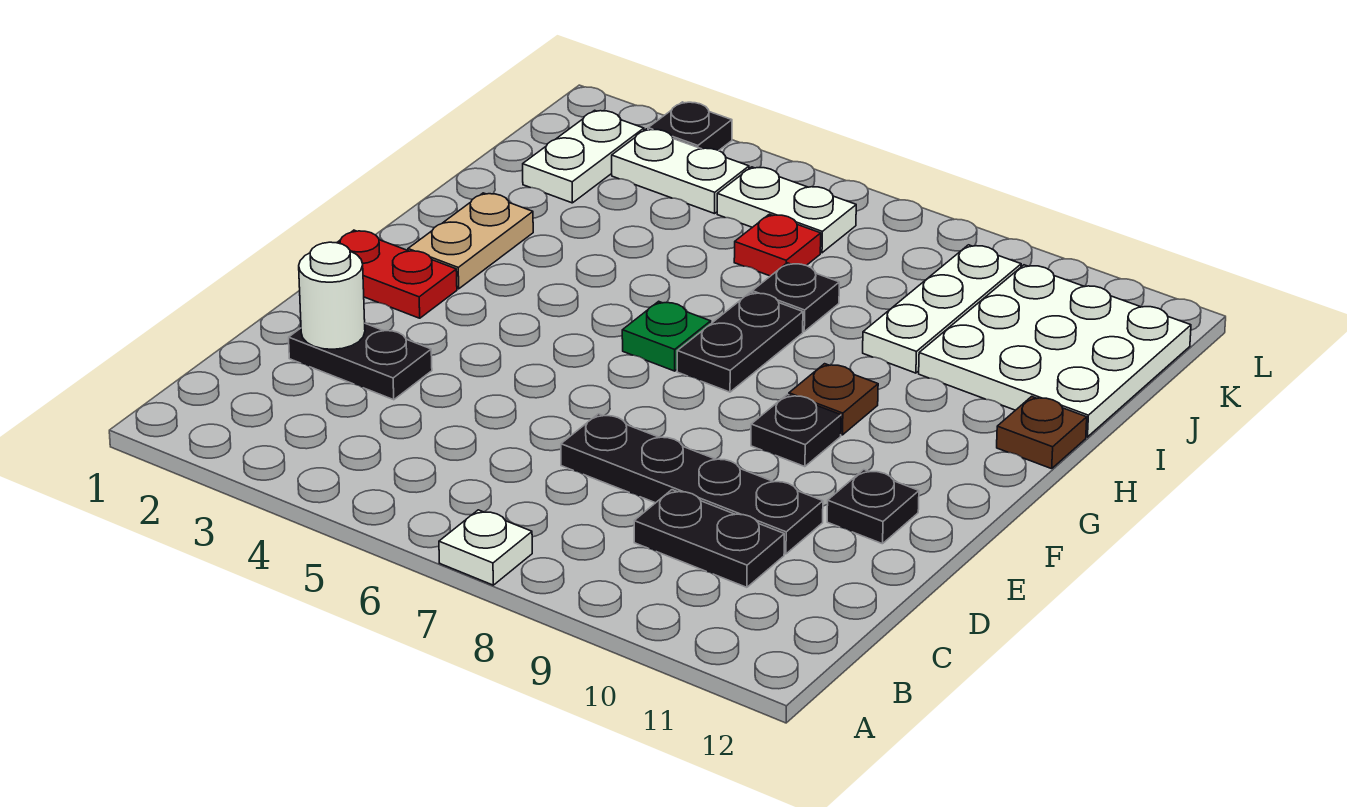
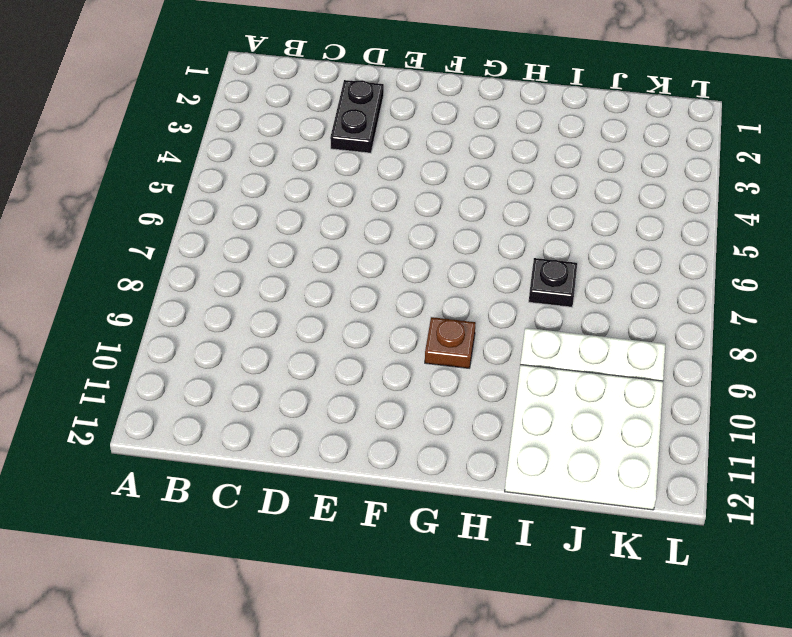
none -> white plate A7 level 1
none -> black plate C9:C10 level 1
none -> black plate D7:D10 level 1

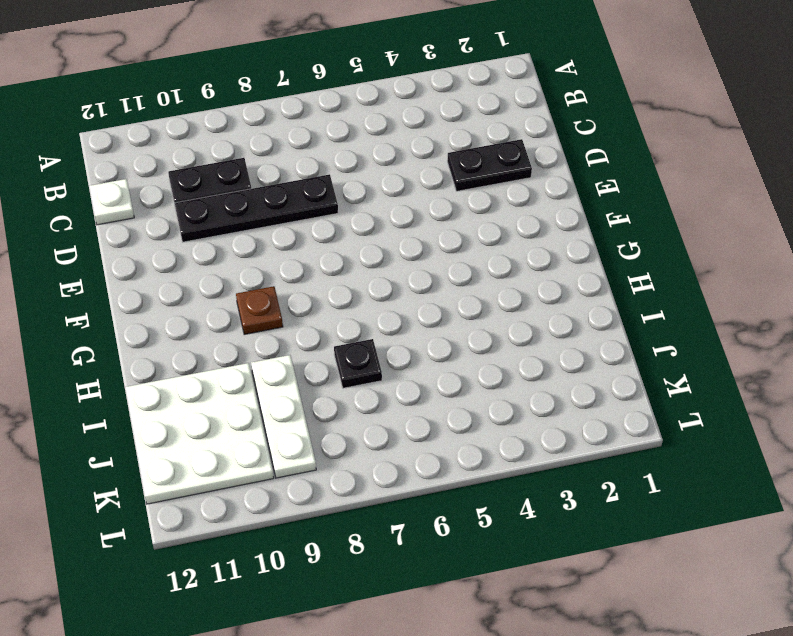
white plate C12 level 1 -> white plate A7 level 1
none -> black plate E11 level 1
none -> red plate F1:F2 level 1
none -> black plate F9 level 1

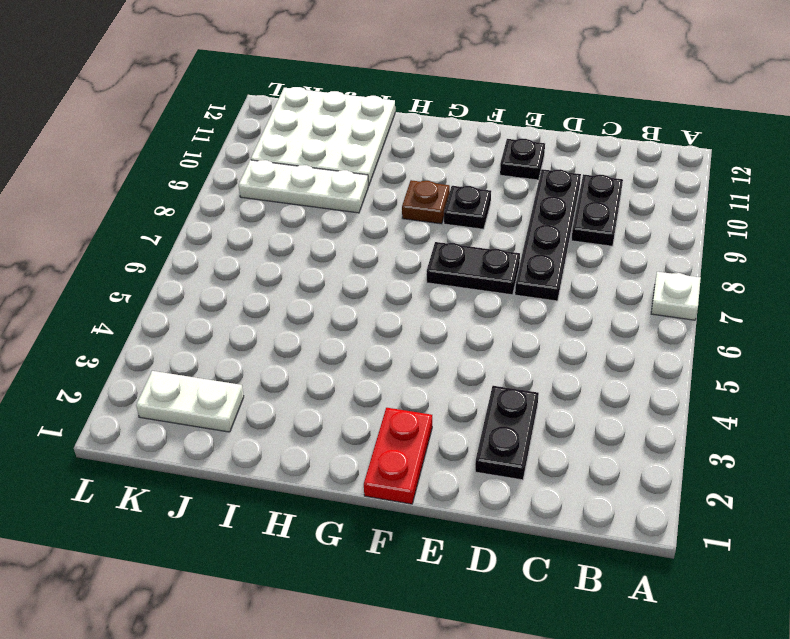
black plate E7:F7 level 1 -> black plate G7:H7 level 1
none -> tan plate G2:H2 level 1
none -> green plate G6 level 1
none -> brown plate H12 level 1

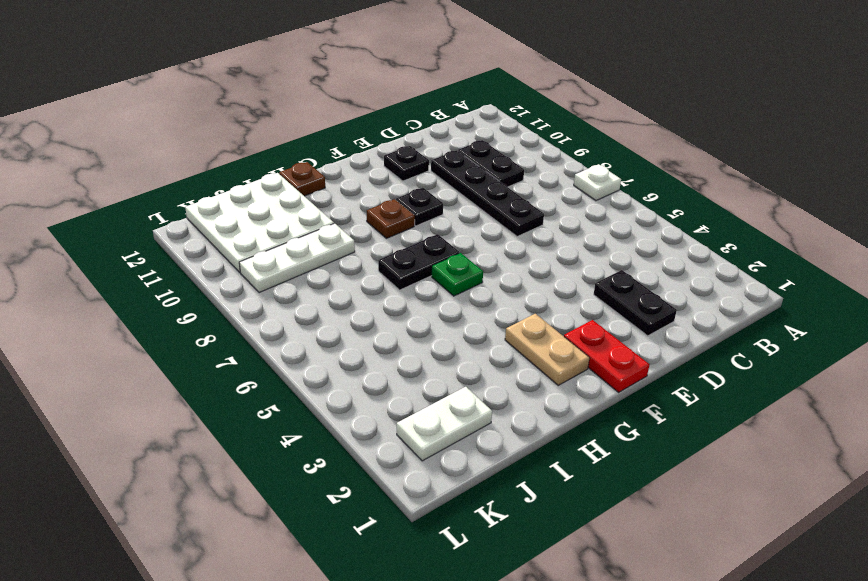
tan plate G2:G3 level 1 -> tan plate G2:H2 level 1
none -> black plate I7 level 1
none -> red plate J6 level 1
none -> white plate K3:K4 level 1

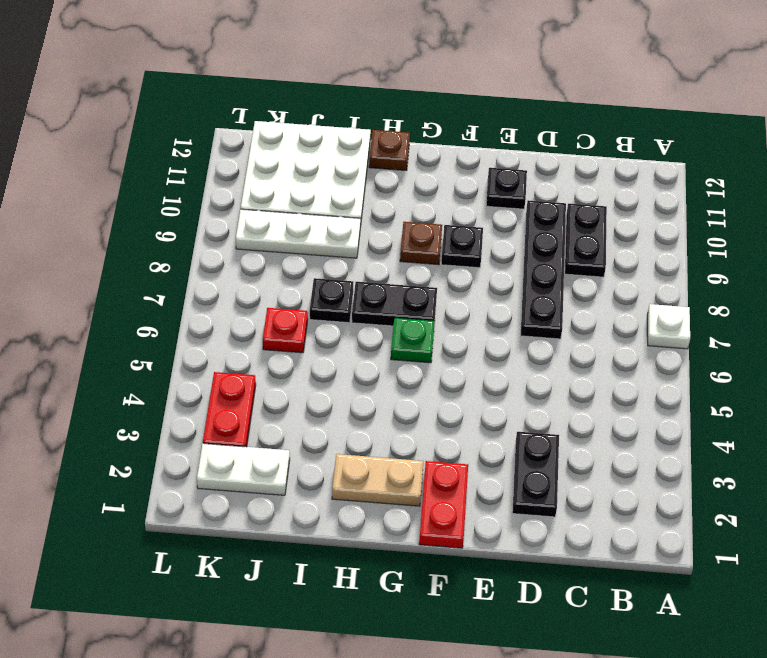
red plate K3:K4 level 1 -> white plate K3:K4 level 1
none -> white plate K5:K6 level 1
none -> black plate L3 level 1
none -> white round brick D2 level 2

